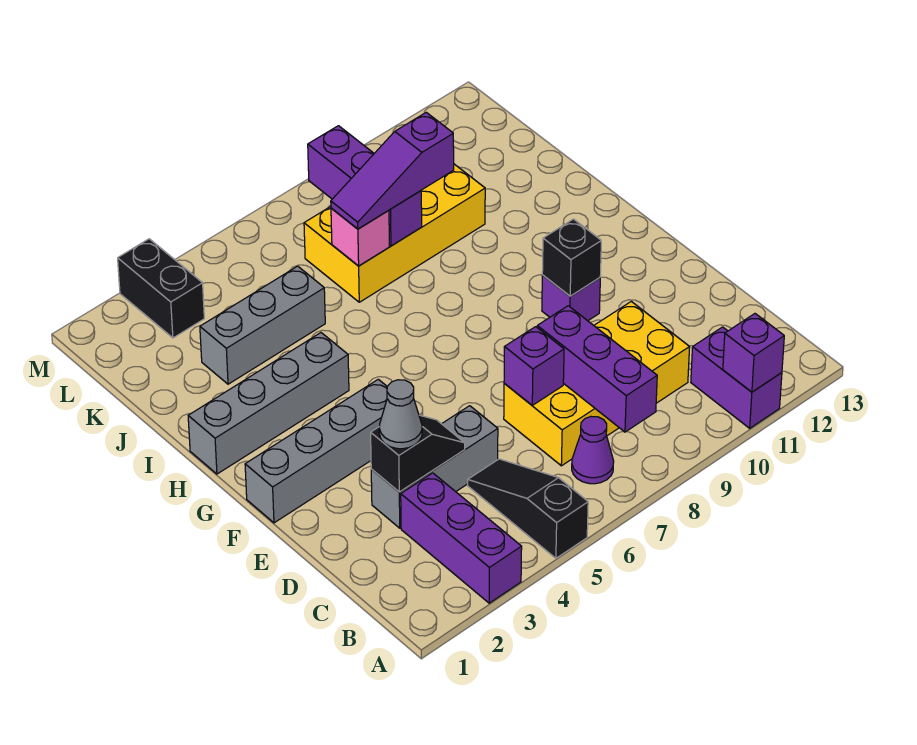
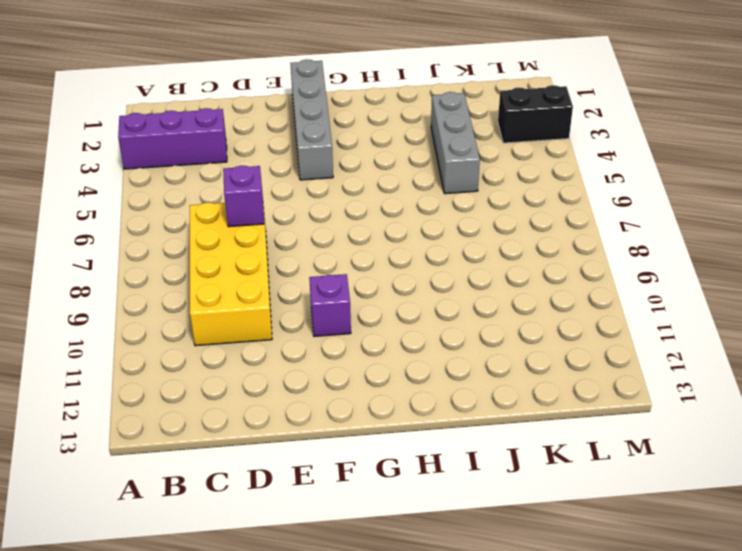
none -> black slope A5:C5 level 1 top A
none -> purple brick A11:B11 level 1
none -> purple cone B7 level 1

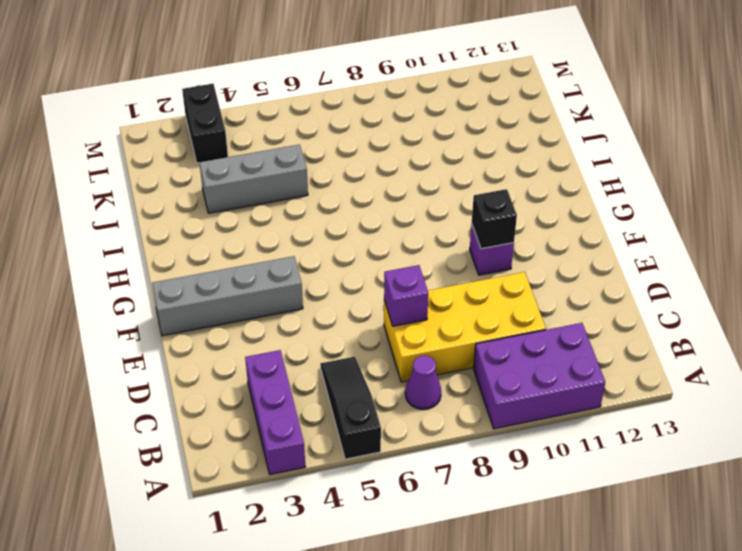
purple brick A9:B11 level 1 -> purple brick A11:B11 level 1
none -> grey brick D3:D5 level 1
none -> grey brick H1:H4 level 1
none -> yellow brick J7:K10 level 1

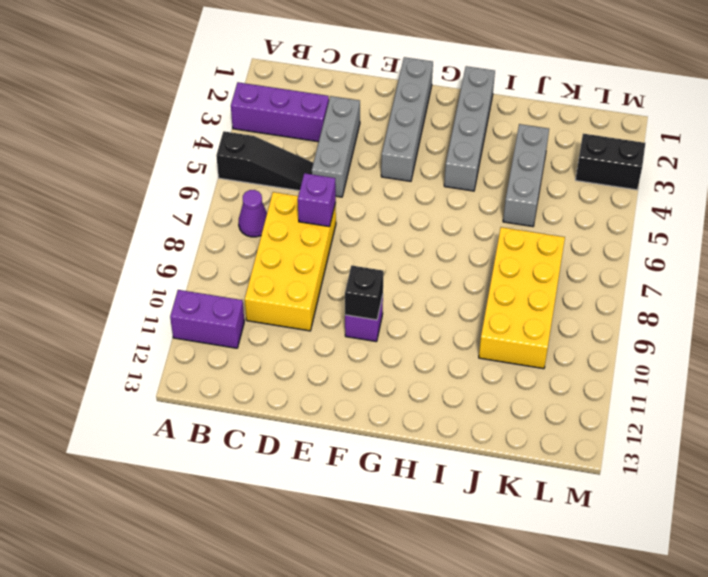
none -> purple brick A11 level 2
none -> purple brick B8:D8 level 2
none -> black slope D3:D4 level 2 top 3

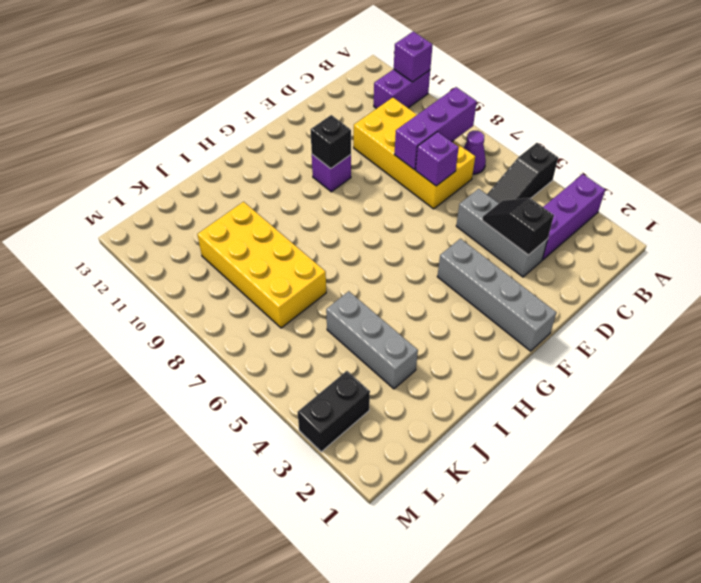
none -> grey brick H1:H4 level 1
none -> pink brick J7 level 2
none -> purple brick J8:L8 level 2

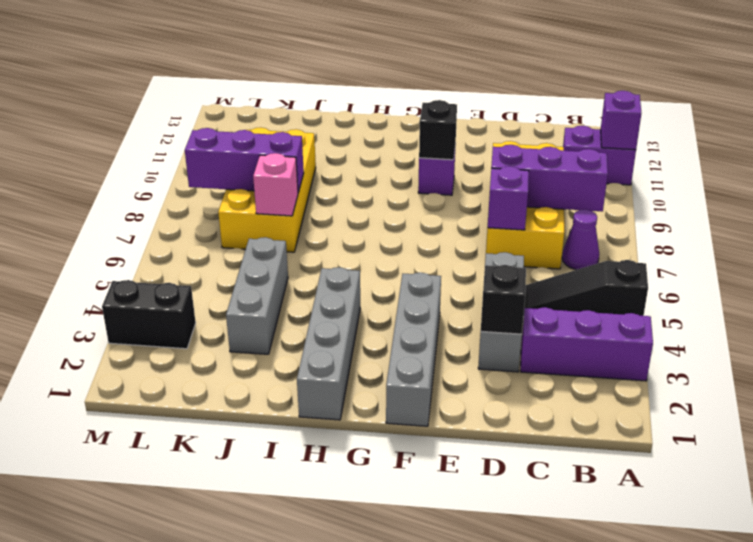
none -> grey cone D3 level 3
none -> purple slope J7:J9 level 3 top 9

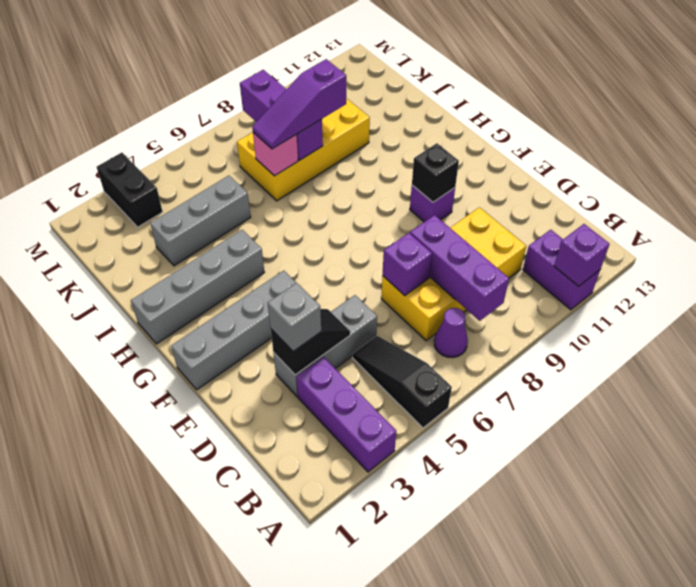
grey brick D3 level 3 -> grey cone D3 level 3

